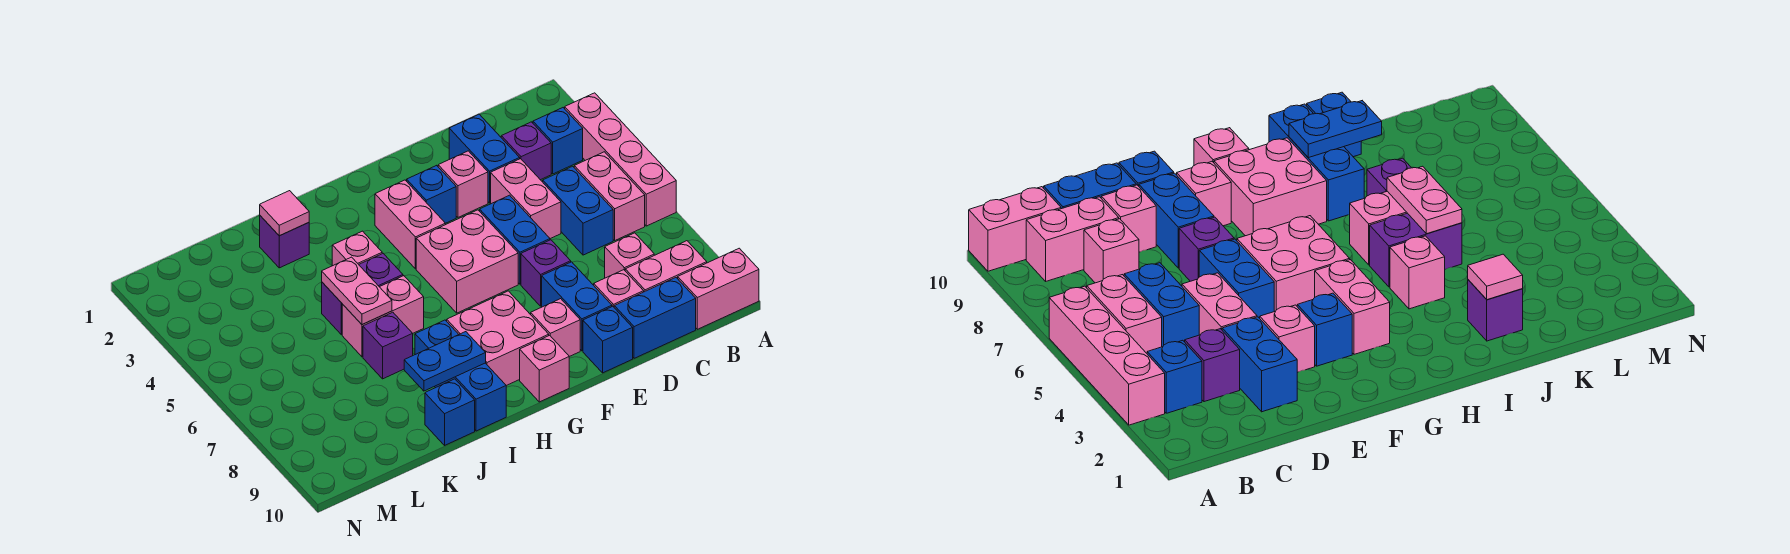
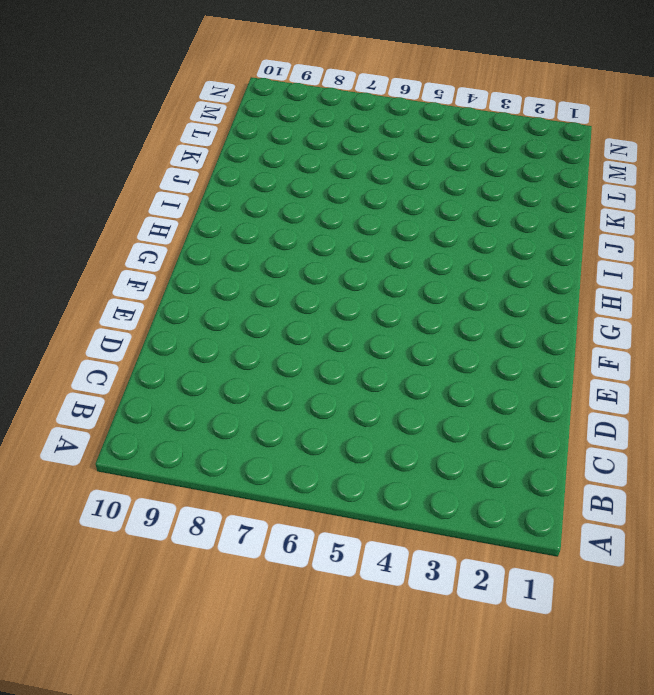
none -> pink brick A3:A6 level 1
none -> pink brick A10:B10 level 1
none -> blue brick B3 level 1
none -> pink brick B5:B6 level 1

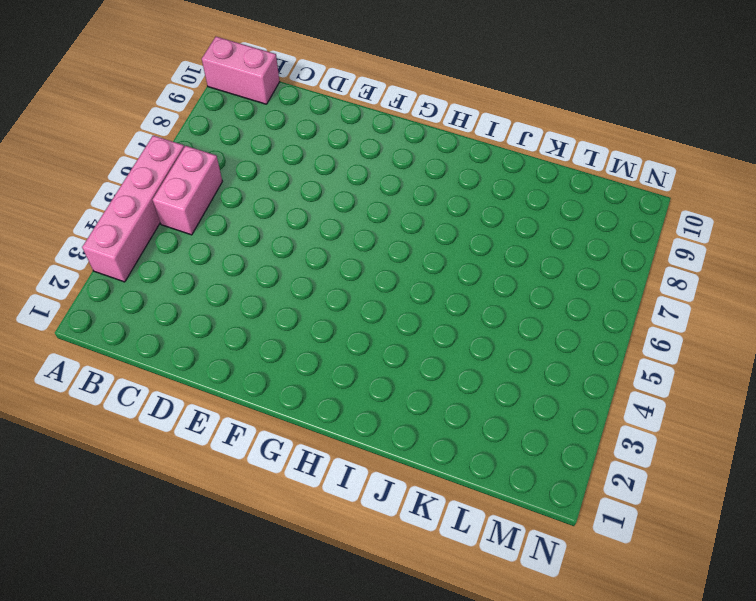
none -> blue brick B3 level 1
none -> pink brick B9:C9 level 1
none -> purple brick C3 level 1
none -> blue brick C5:C6 level 1

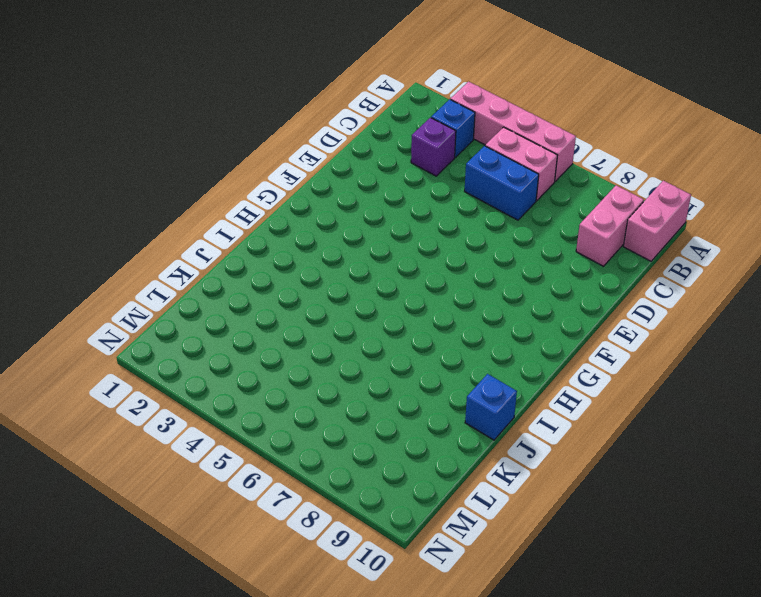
none -> pink brick C8 level 1
none -> blue brick C10:D10 level 1
none -> blue brick D2:D3 level 1
none -> pink brick D4:D5 level 1

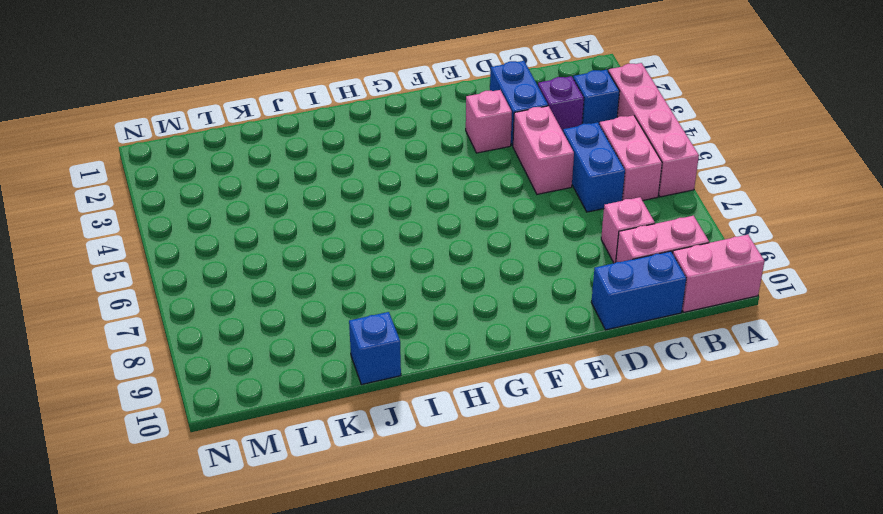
none -> pink brick D9 level 1
none -> blue brick E5:E6 level 1
none -> purple brick E7 level 1
none -> blue brick E8:E9 level 1

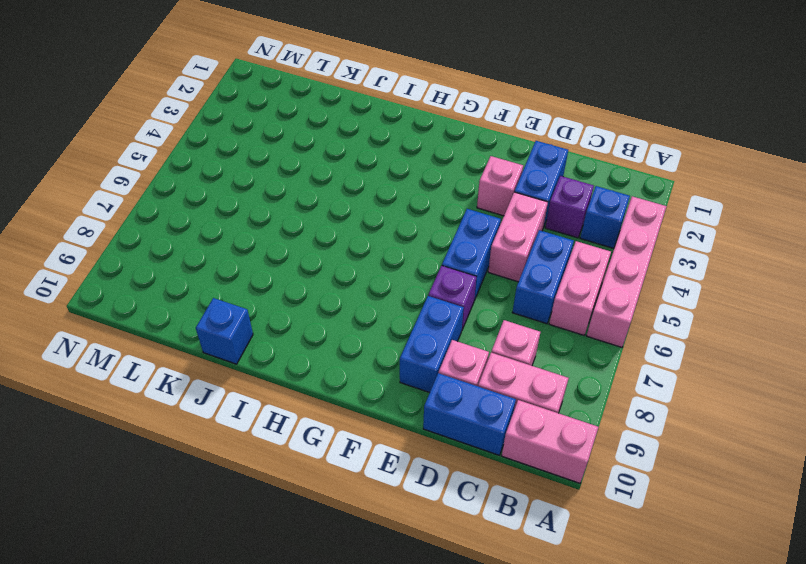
none -> blue brick E10 level 1
none -> blue brick F3 level 1
none -> pink brick F5:G6 level 1
none -> pink brick F9 level 1

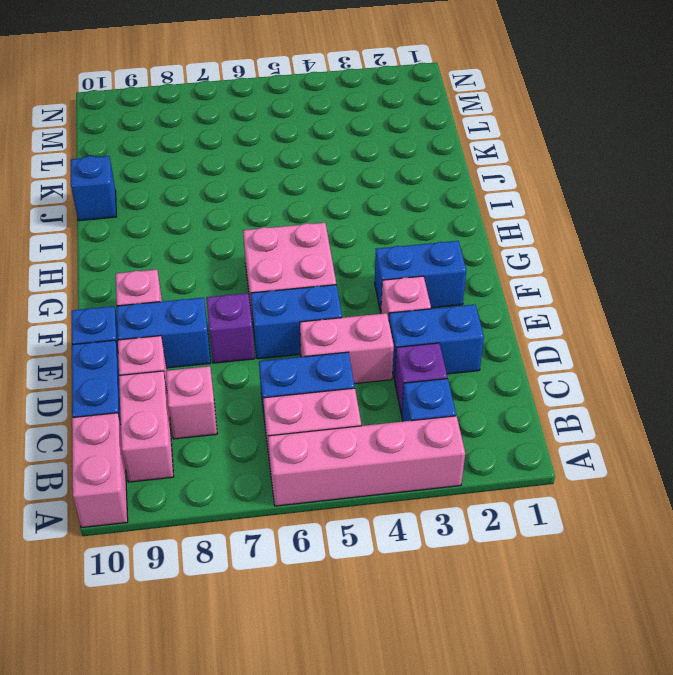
blue brick F2:F3 level 1 -> blue brick F3 level 1
none -> pink brick G3:G4 level 1
none -> pink brick G8:H9 level 1
none -> pink brick G10 level 1
none -> pink brick I4 level 1

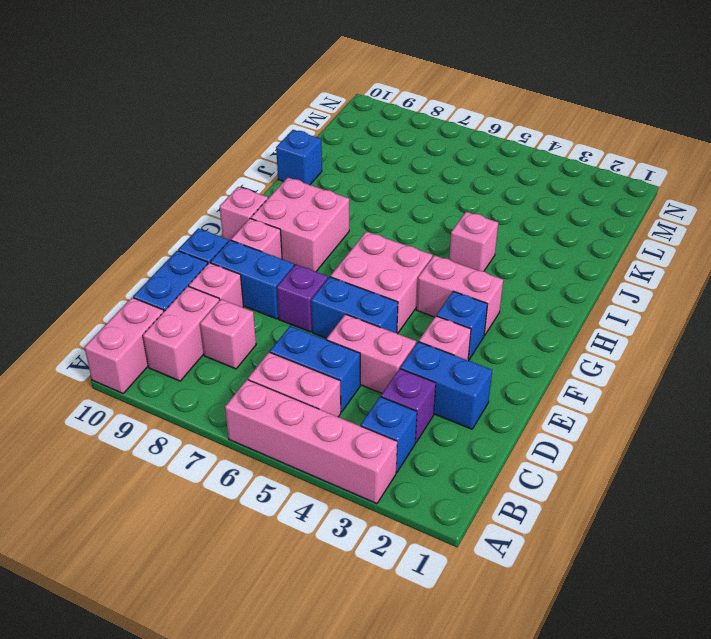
none -> purple brick I5:J5 level 1
none -> pink brick I6:J6 level 1
none -> blue brick I8:I10 level 1
none -> purple brick J2 level 1

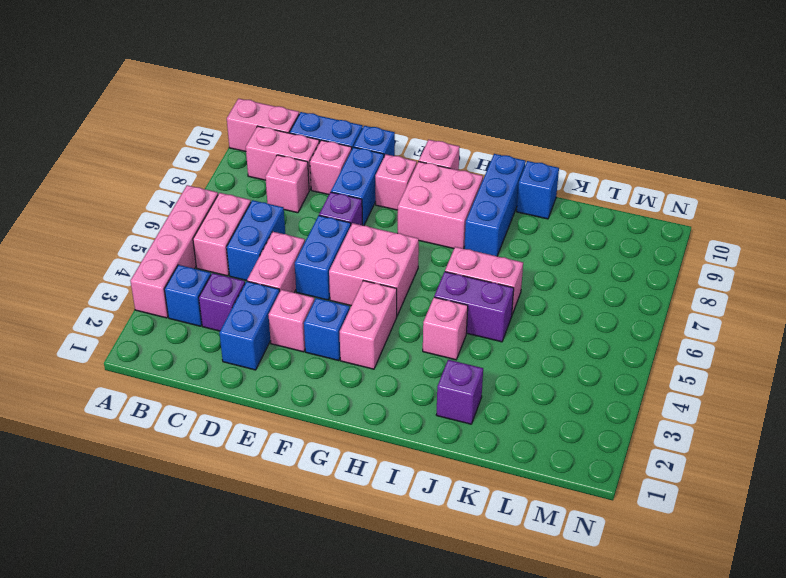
none -> purple brick J7 level 1
none -> blue plate I9:J9 level 2
none -> pink tile J2 level 2
none -> pink plate J5:J6 level 2

